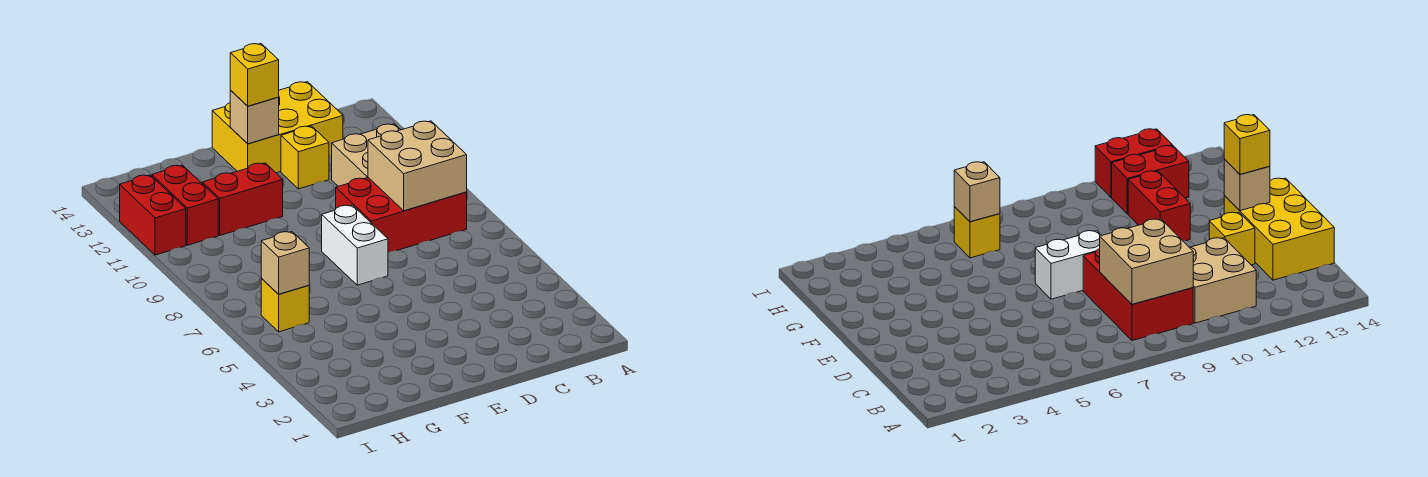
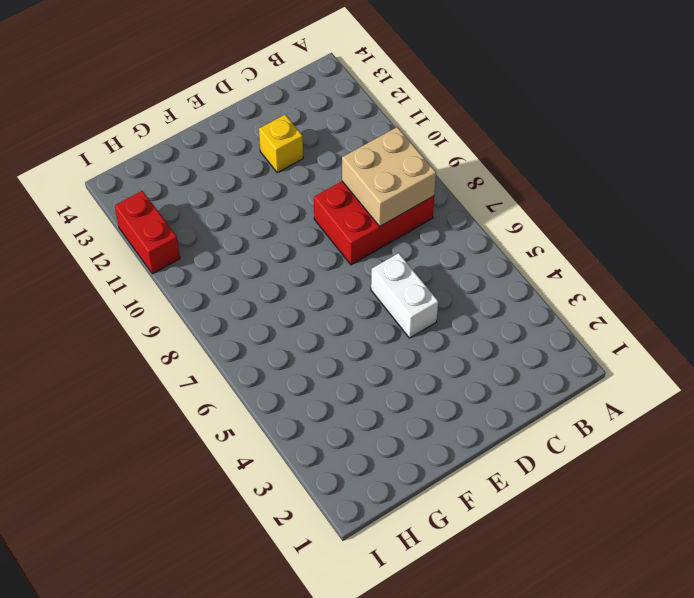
white brick D5:D6 level 1 -> white brick E7:E8 level 1
none -> tan brick B10:C11 level 1
none -> yellow brick C13:E14 level 1
none -> red brick F11:G11 level 1

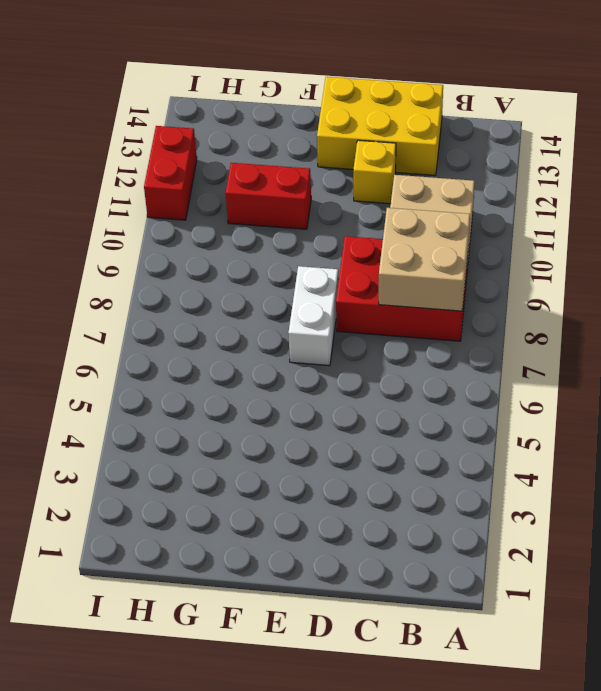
none -> yellow brick H6 level 1
none -> red brick H11:H12 level 1
none -> tan brick E13 level 2

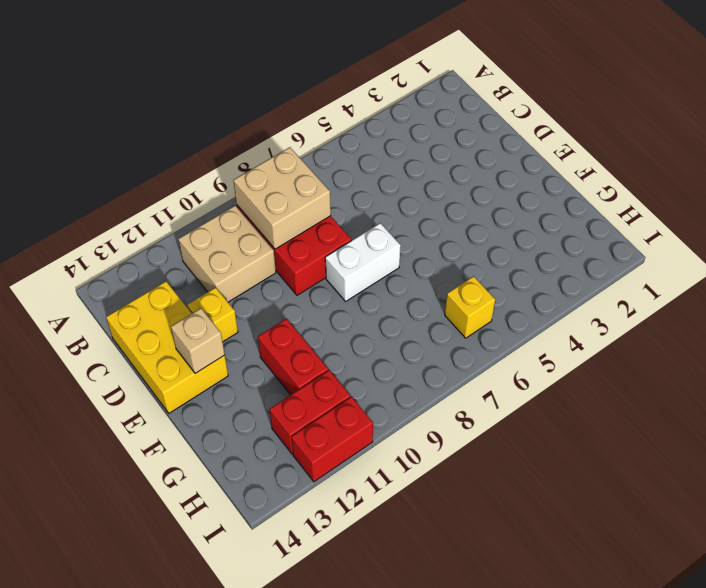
none -> tan brick H6 level 2
none -> yellow brick E13 level 3

